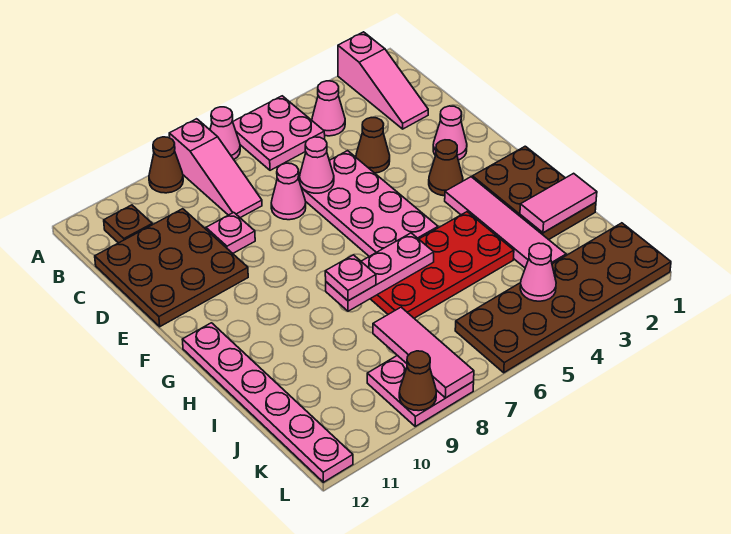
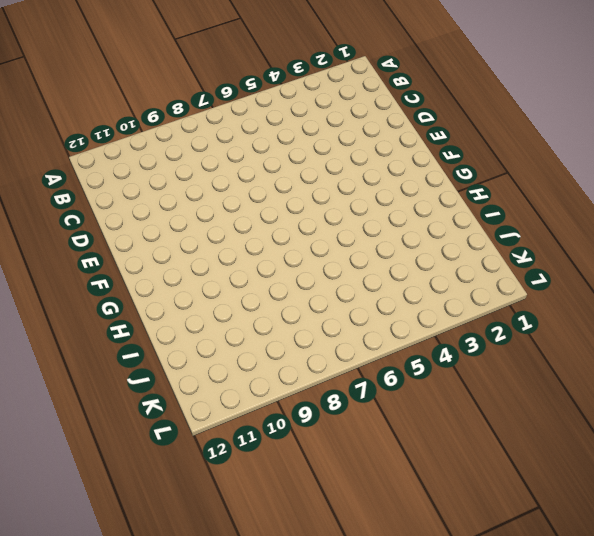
none -> pink slope A2:C2 level 1 top A
none -> pink plate A5:B6 level 1
none -> pink cone A7 level 1

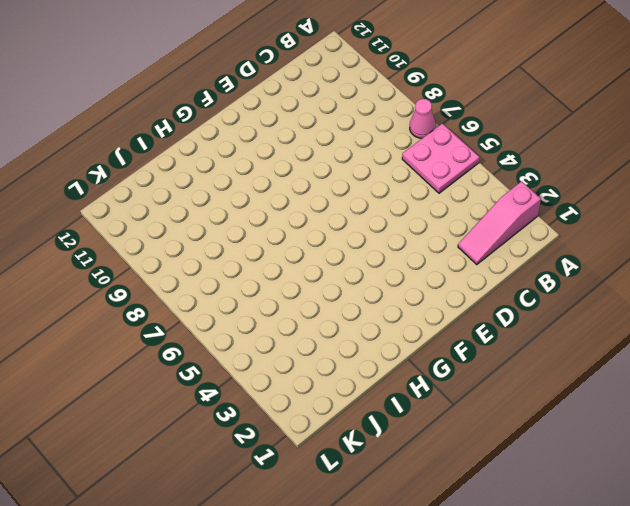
none -> pink slope A8:C8 level 1 top A
none -> brown cone A9 level 1
none -> pink cone B4 level 1

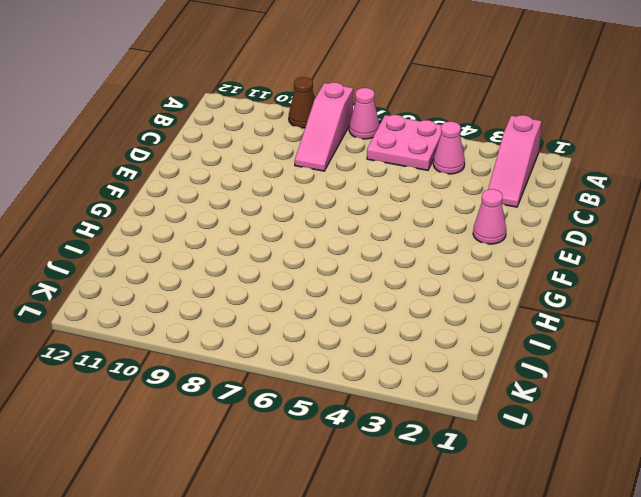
none -> brown plate B11 level 1
none -> brown plate C10:E12 level 1
none -> brown cone D4 level 1

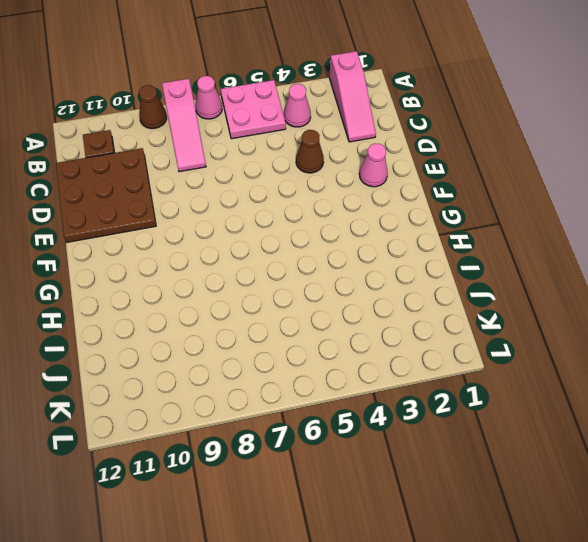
none -> pink plate D5:G6 level 1
none -> pink cone D7 level 1
none -> pink plate D9 level 1

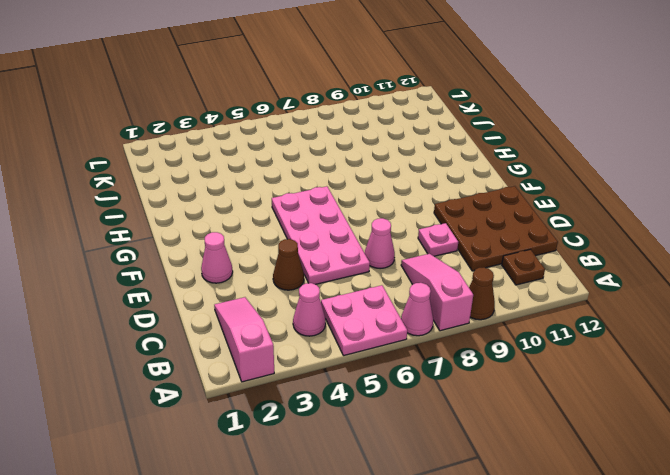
none -> brown cone F3 level 1
none -> brown plate G1:I2 level 1
none -> pink tile G3:J3 level 1

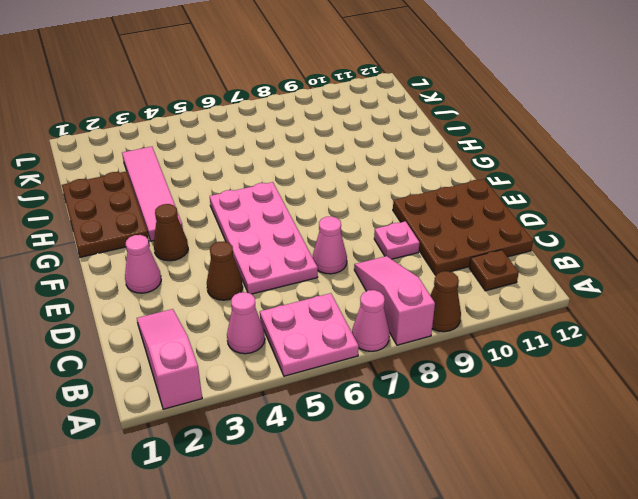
none -> pink plate G12:L12 level 1
none -> red plate H4:I7 level 1
none -> brown plate K1:L6 level 1

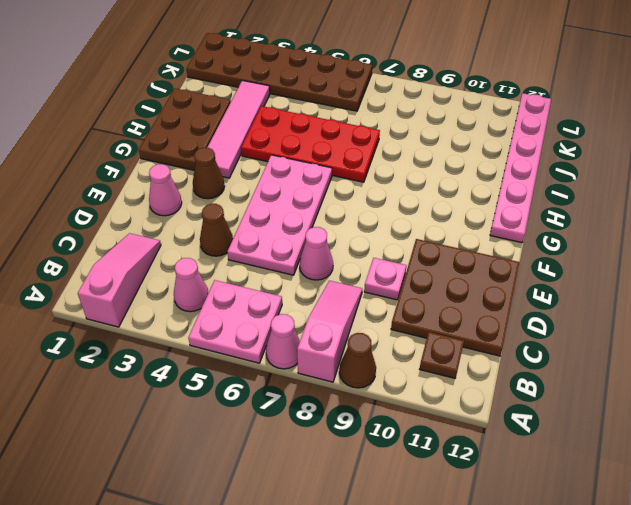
none -> pink plate K8:L9 level 1
none -> pink cone D6 level 2
none -> pink plate H6:H8 level 2

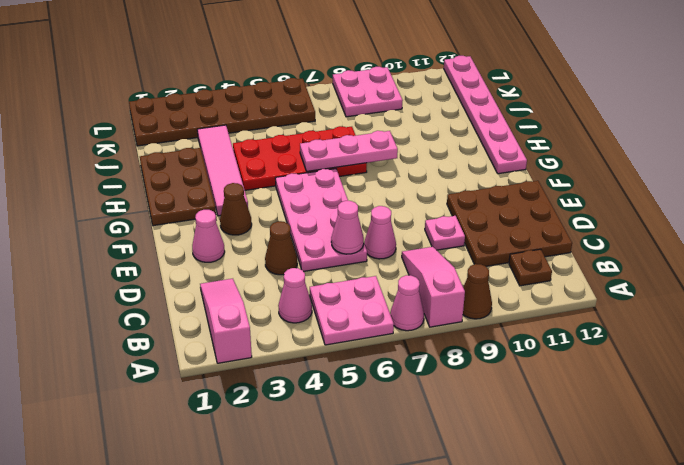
none -> pink tile I1:I2 level 2
none -> pink tile J8:L8 level 2
none -> pink cone K4 level 2

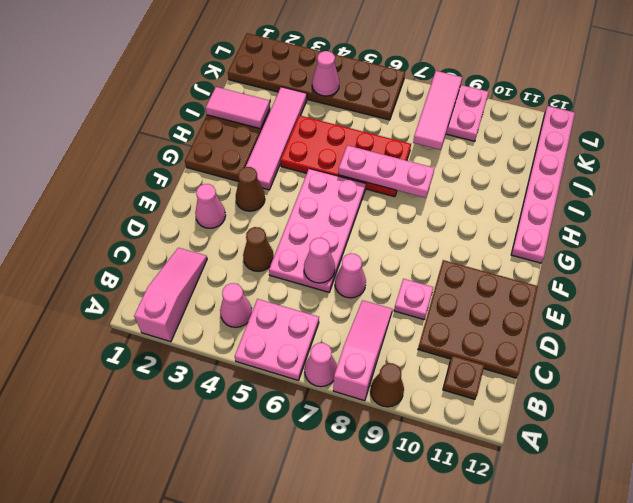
none -> brown cone L9 level 2
none -> pink plate H8 level 3

